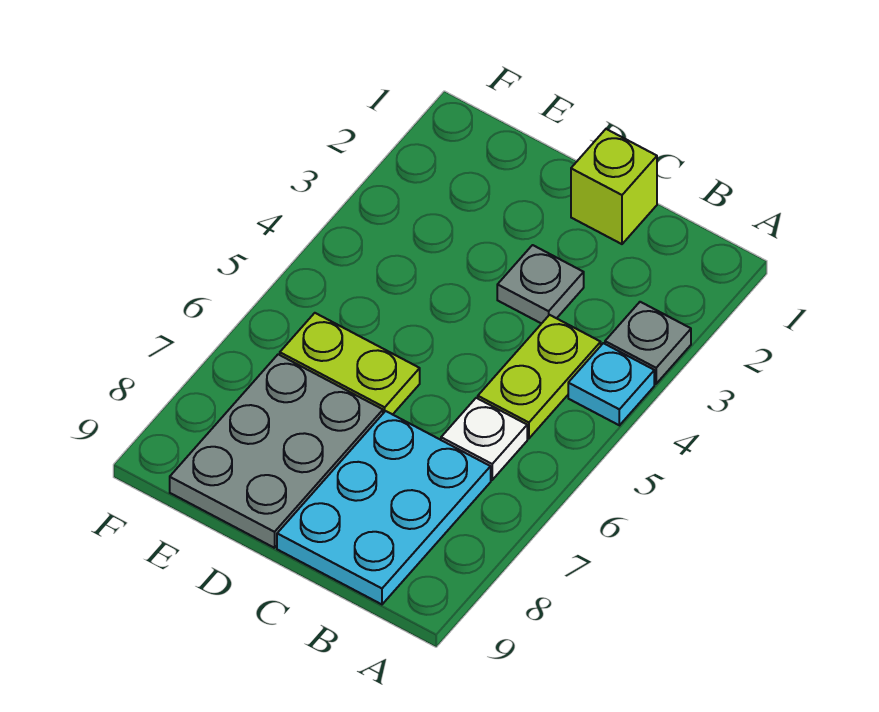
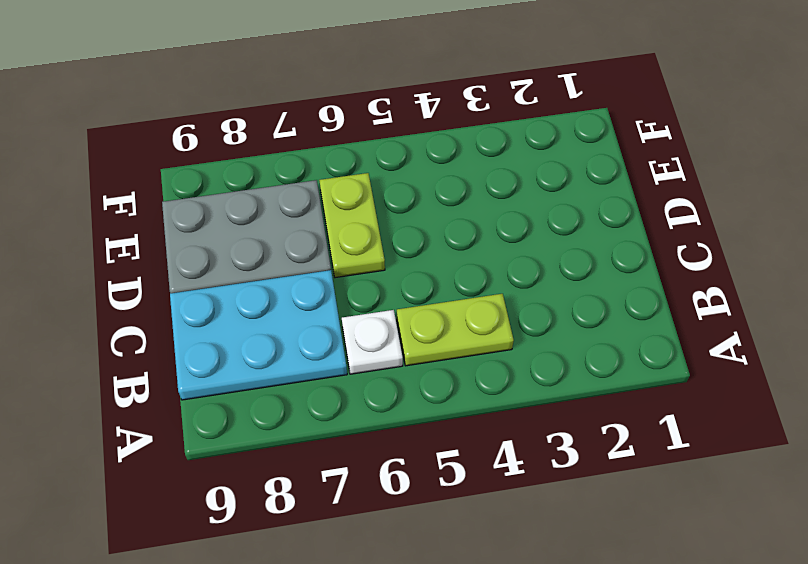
none -> grey plate A3 level 1
none -> cyan plate A4 level 1

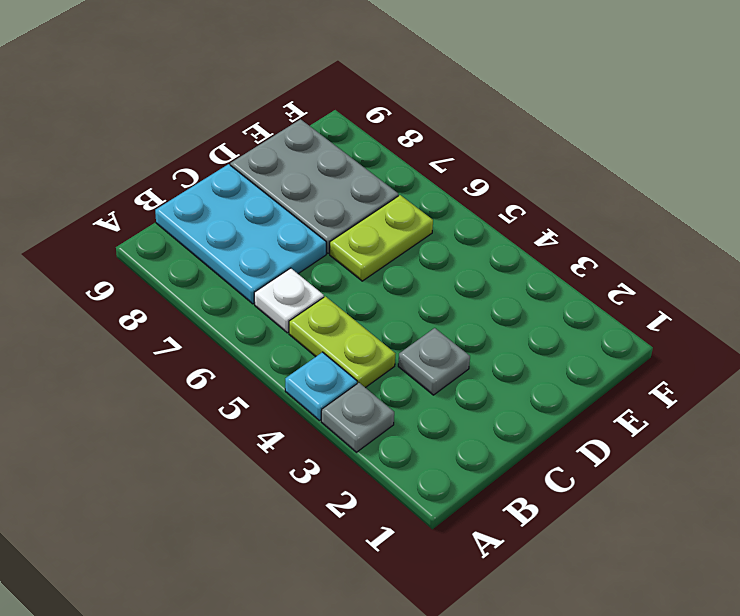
none -> lime brick C1 level 1

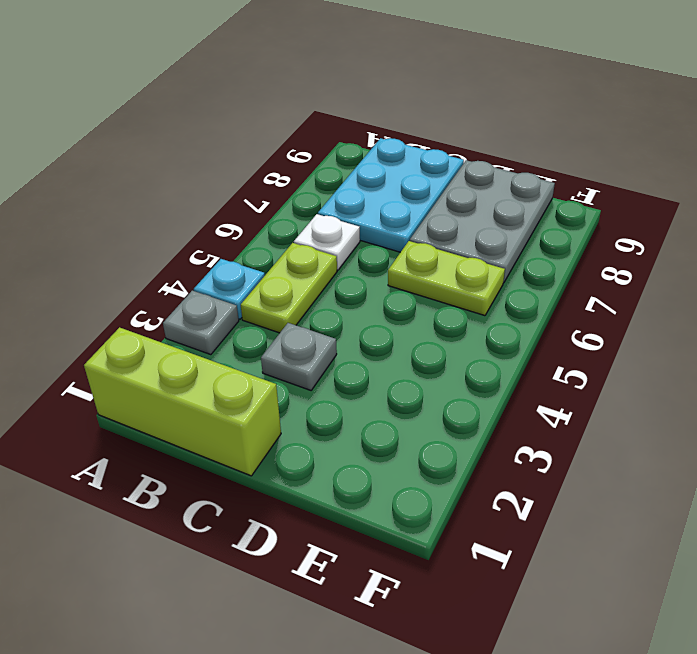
lime brick A1:C1 level 1 -> lime brick C1 level 1

